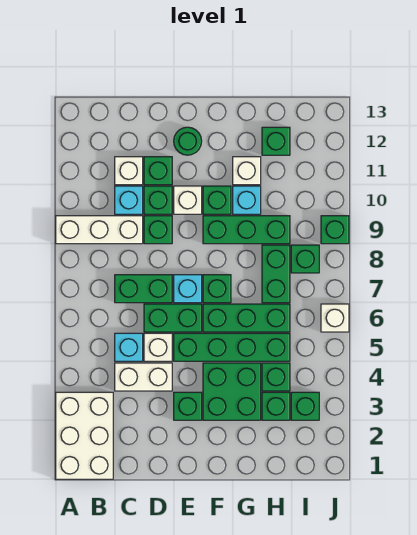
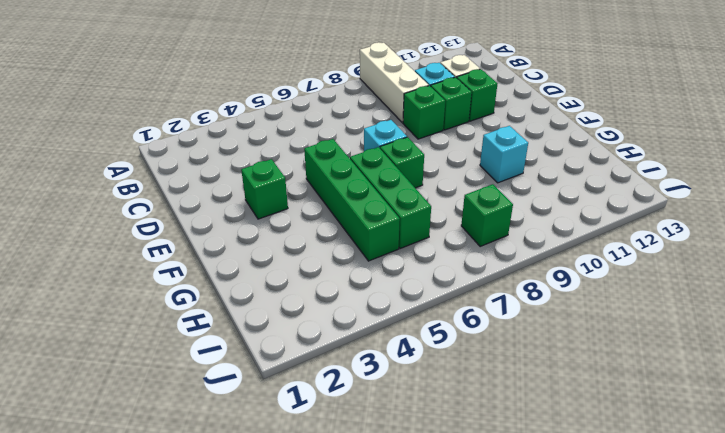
none -> white brick A1:B3 level 1
none -> white brick C4:D4 level 1
none -> cyan brick C5 level 1
none -> green brick C7:D7 level 1

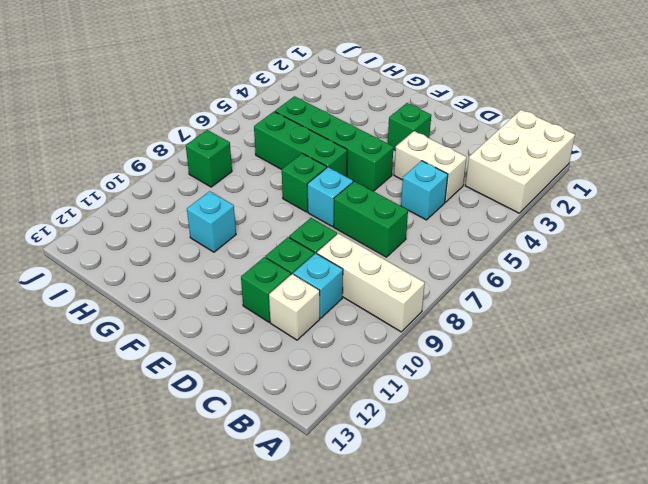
none -> white brick D5 level 1
none -> green brick D6:E6 level 1
none -> white brick E10 level 1
none -> green round brick E12 level 1

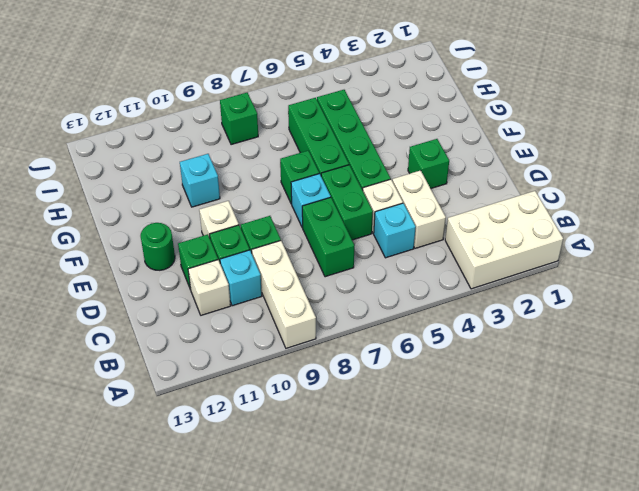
none -> green brick F3:G4 level 1
none -> green brick F9:H9 level 1
none -> green brick F10 level 1
none -> white brick G11 level 1

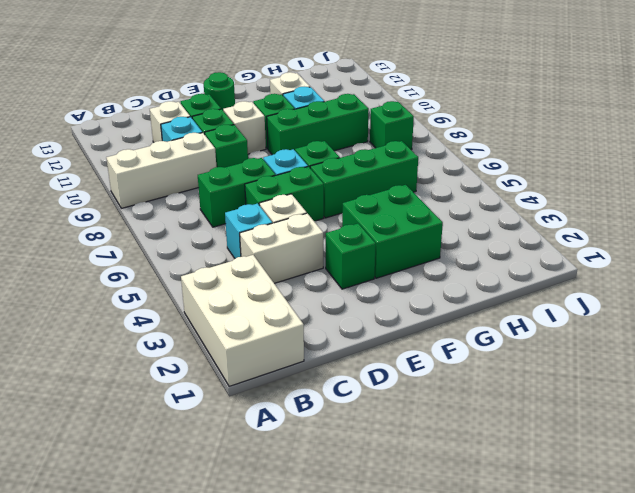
none -> green brick E5:H5 level 1
none -> green brick H3 level 1
none -> green brick H4 level 1
none -> green brick H7:H8 level 1

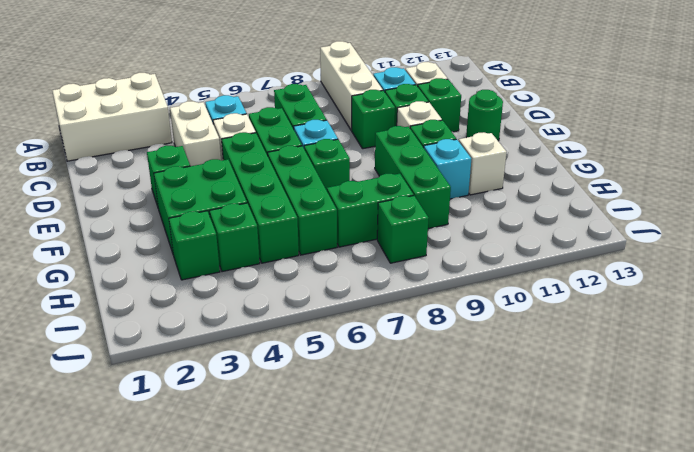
none -> green brick H12 level 1
none -> green brick I3 level 1
none -> white brick J6 level 1
none -> green brick J9 level 1

